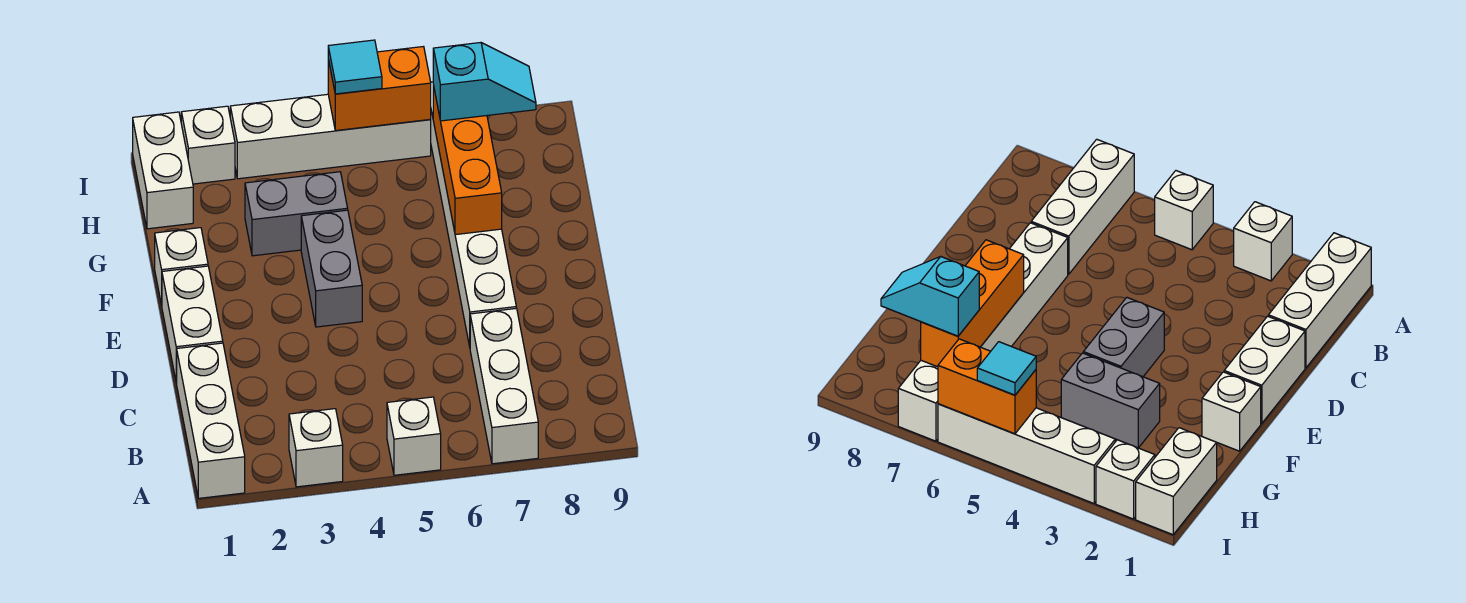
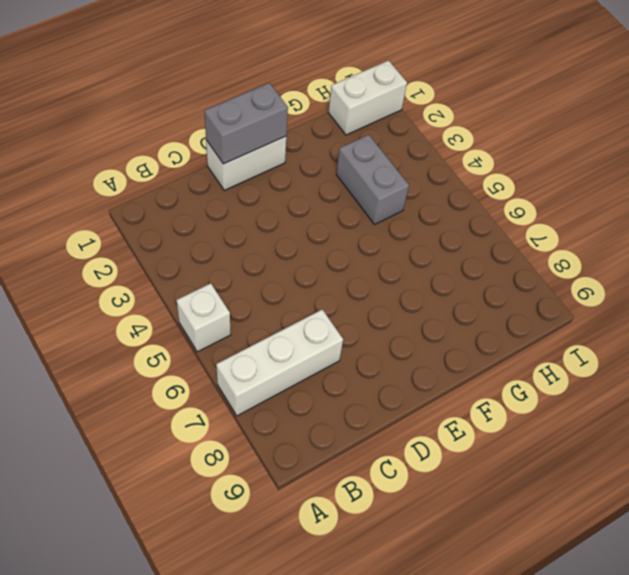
grey brick D1:E1 level 2 -> grey brick E4:F4 level 1
none -> white brick A1:C1 level 1
none -> white brick A3 level 1
none -> white brick D7:I7 level 1

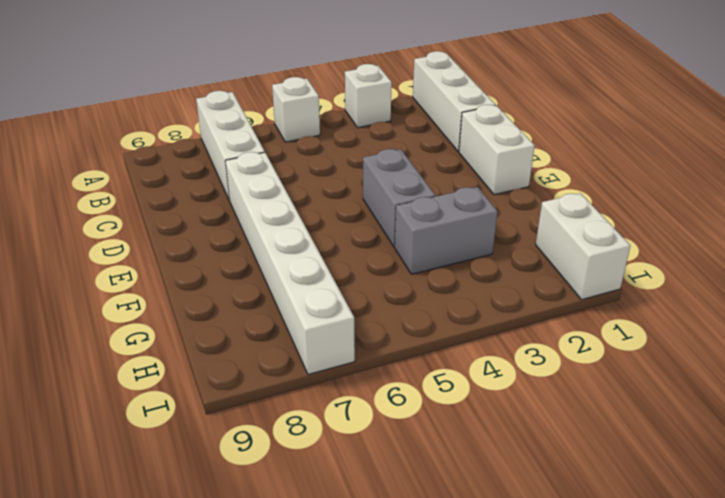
none -> white brick F1 level 1
none -> white brick I2 level 1
none -> white brick I3:I6 level 1

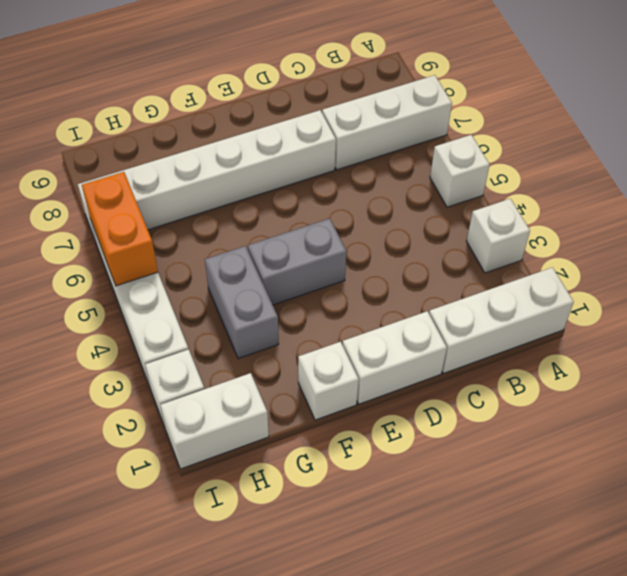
none -> orange brick F7:H7 level 2
none -> cyan slope H7:H8 level 3 top 7
none -> cyan tile I5 level 3

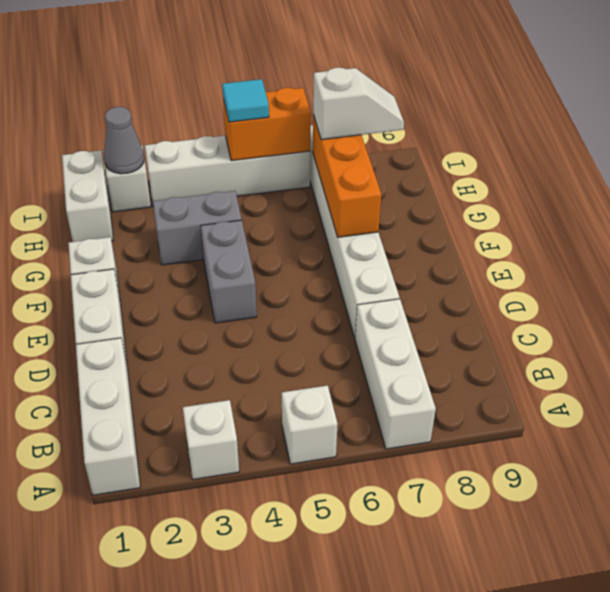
white slope H7:H8 level 3 top 7 -> cyan slope H7:H8 level 3 top 7
grey cone I2 level 2 -> none

